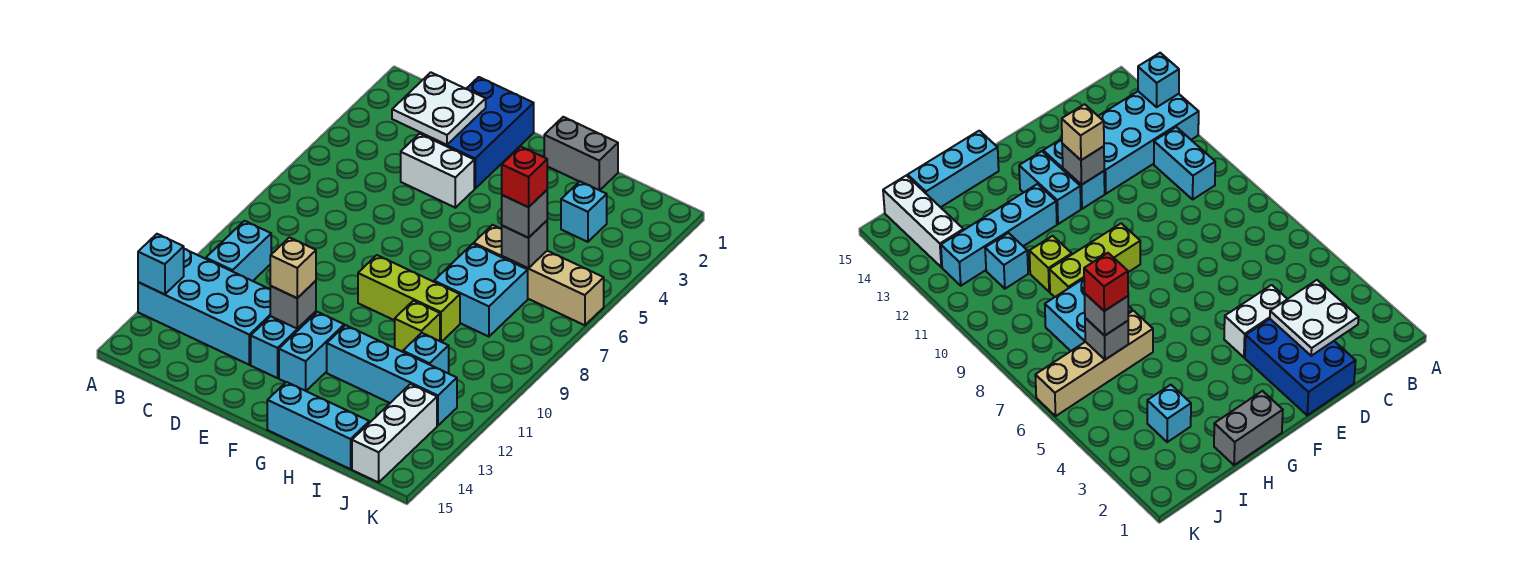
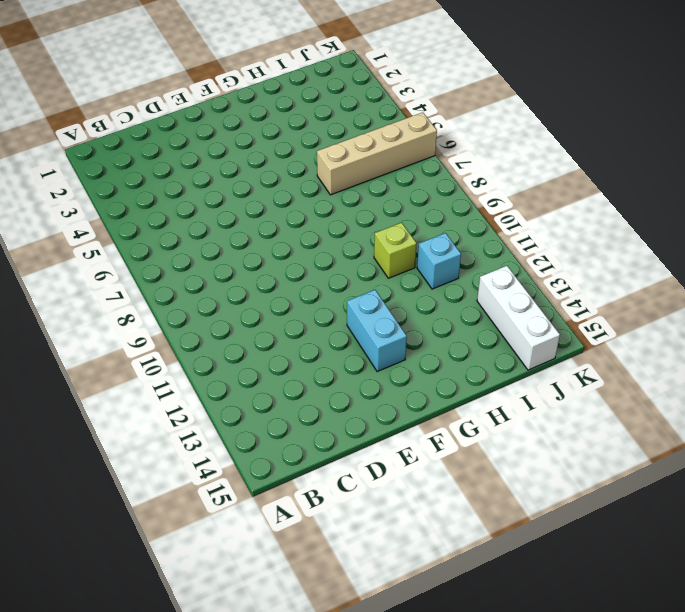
none -> cyan brick A12:D13 level 1
none -> cyan brick B10:B11 level 1
none -> blue brick D1:E3 level 1

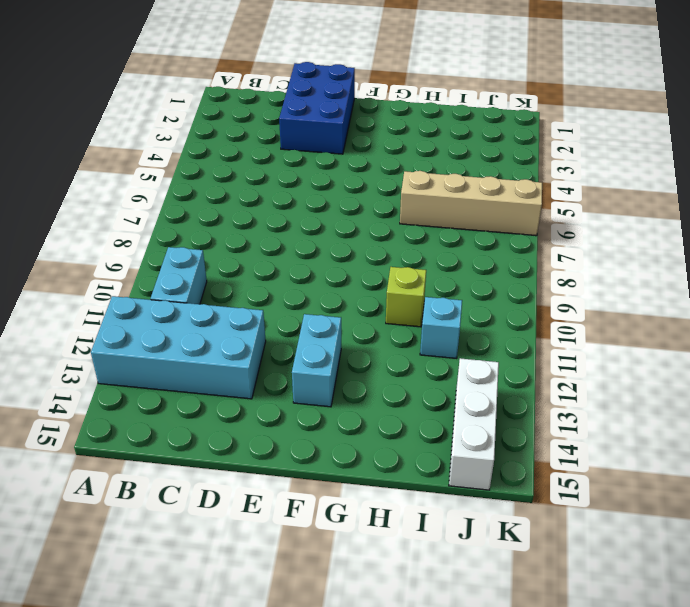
none -> white brick D4:E4 level 1
none -> cyan brick E12:E13 level 1
none -> lime brick F9:H9 level 1

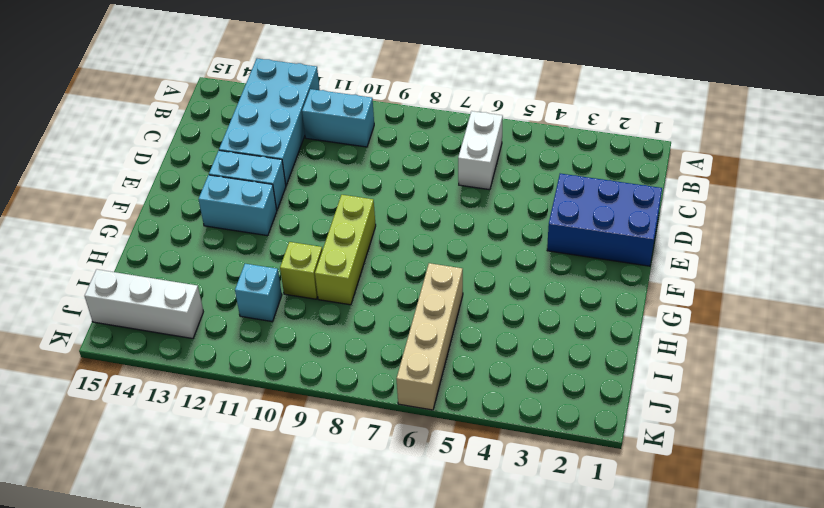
white brick B6:C6 level 1 -> white brick D4:E4 level 1
none -> grey brick G1:H1 level 1
none -> cyan brick G12:J12 level 1
none -> cyan brick G15:I15 level 1

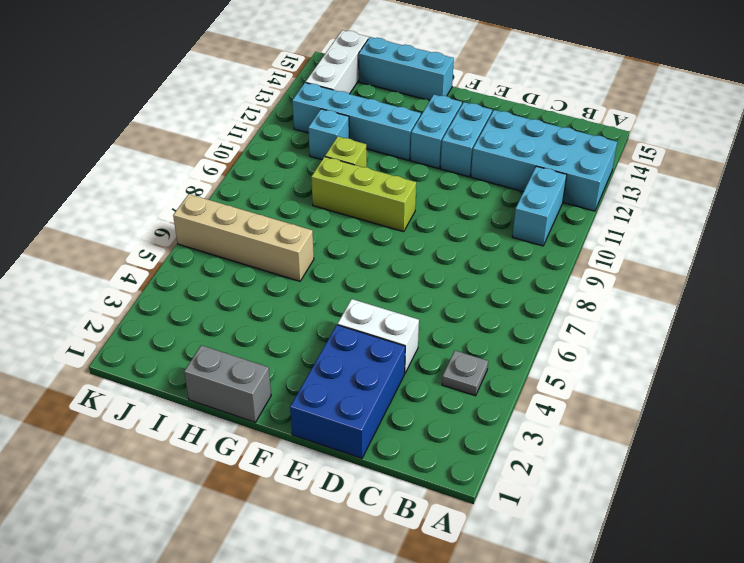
grey plate B4 level 1 -> none
none -> cyan brick H7:I8 level 1
none -> cyan brick I3 level 1
none -> cyan brick A13 level 2

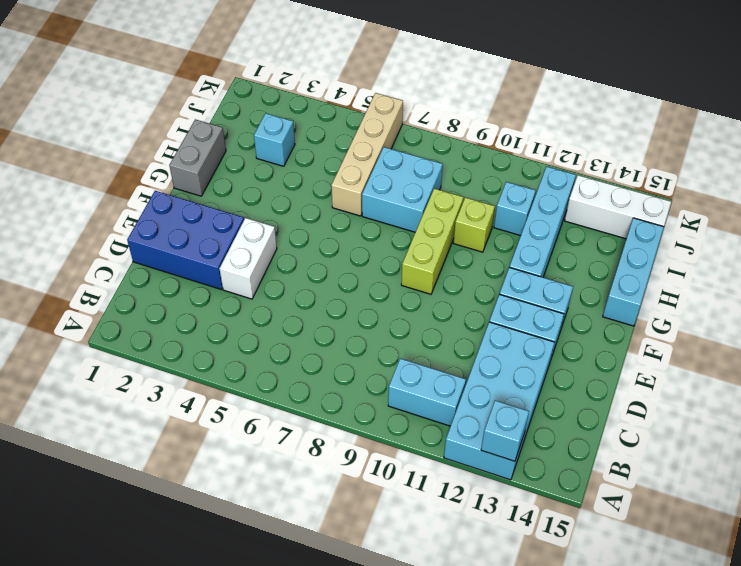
none -> white plate C2:D3 level 2
none -> grey brick E12 level 2
none -> grey brick I6 level 2

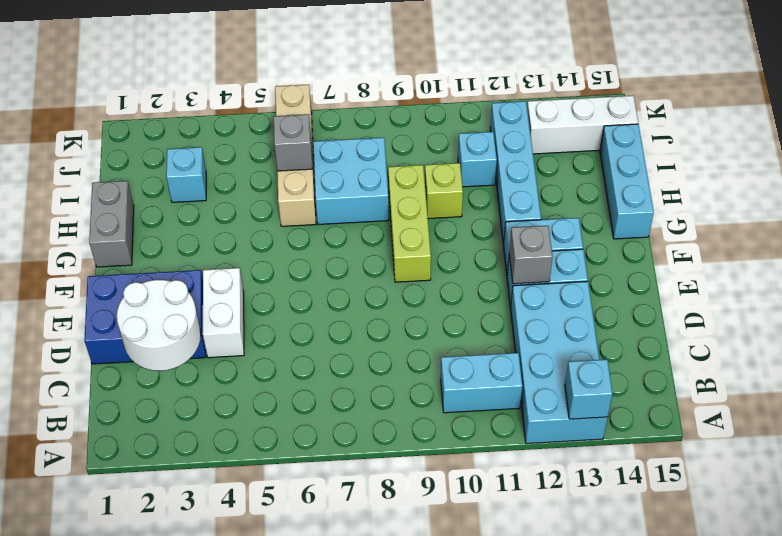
white round brick C2:D3 level 2 -> white plate C2:D3 level 2
none -> tan brick E12 level 3
none -> grey brick I6 level 3
none -> red brick I6 level 4

